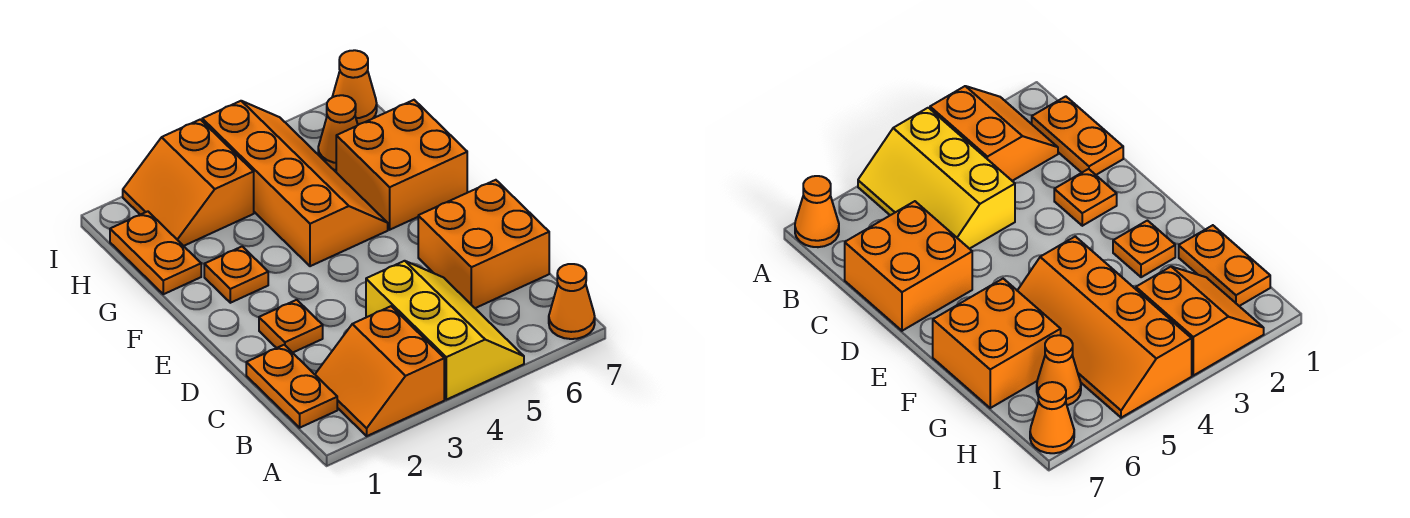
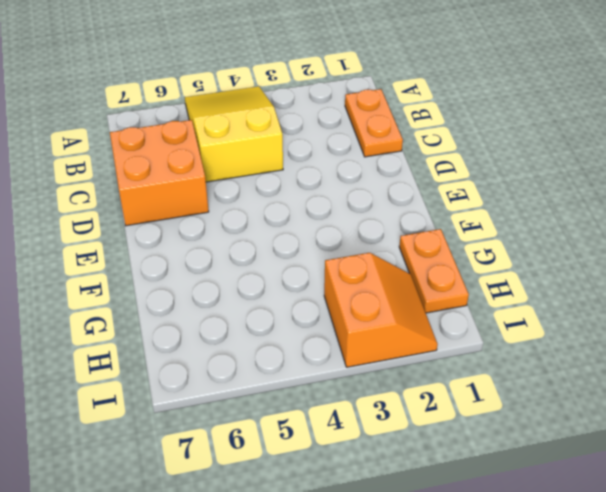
yellow slope A4:C5 level 1 top C -> yellow slope A4:C5 level 1 top 4
none -> orange slope A2:B3 level 1 top 3
none -> orange cone A7 level 1
none -> orange plate D2 level 1

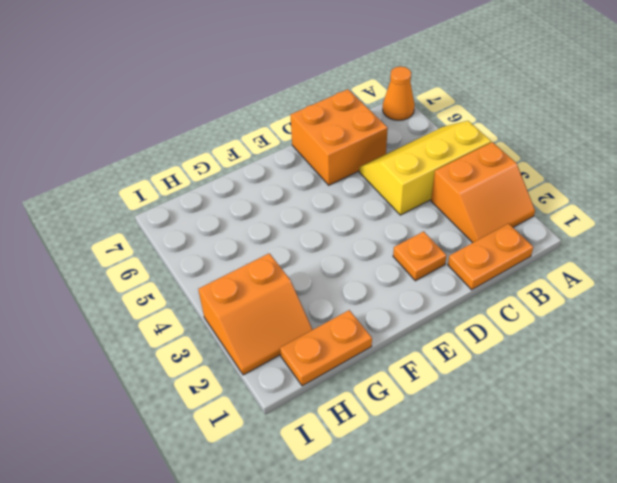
none -> orange plate F2 level 1
none -> orange slope F4:I5 level 1 top 4
none -> orange brick F6:G7 level 1

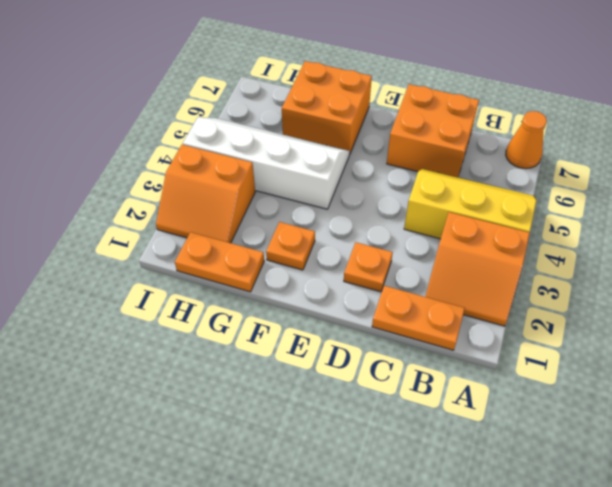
white slope F4:I5 level 1 top 4 -> orange slope F4:I5 level 1 top 4
none -> orange cone H6 level 1
none -> orange cone I7 level 1

